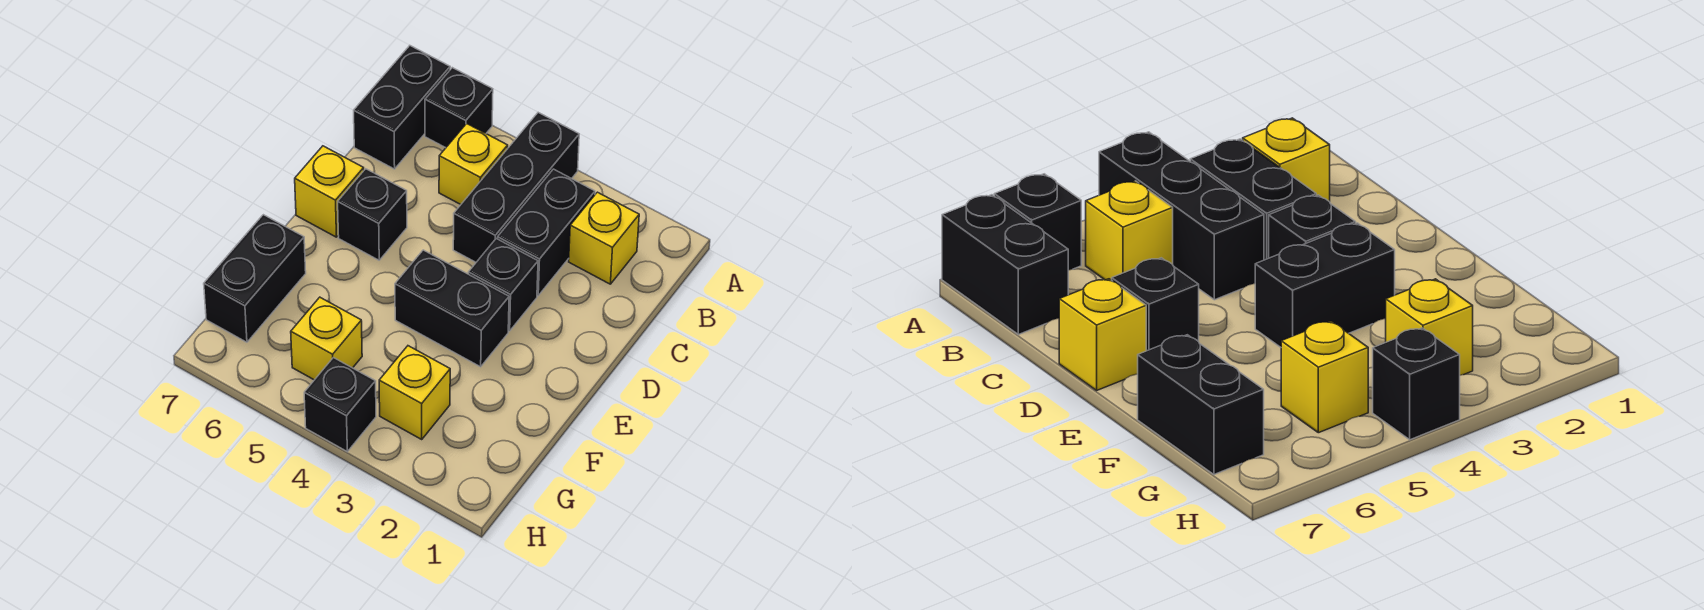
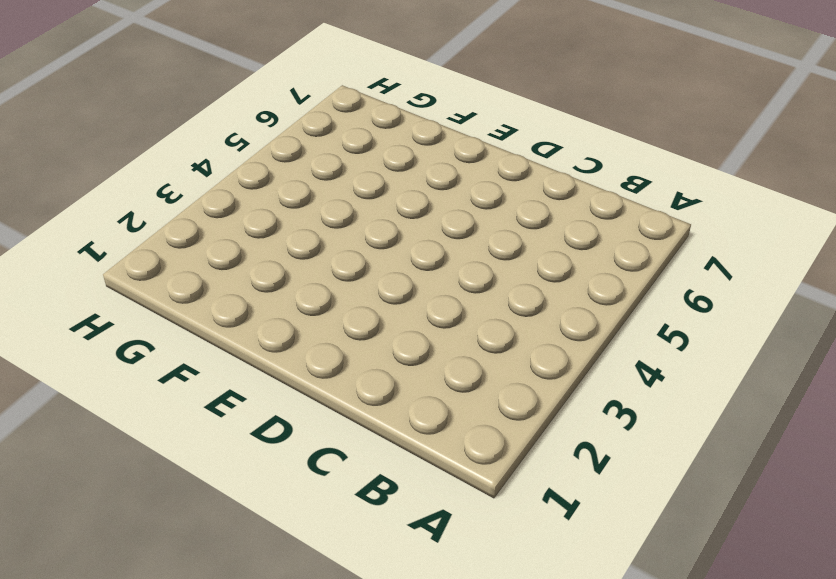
none -> black brick A4:C4 level 1
none -> black brick A6 level 1
none -> black brick A7:B7 level 1

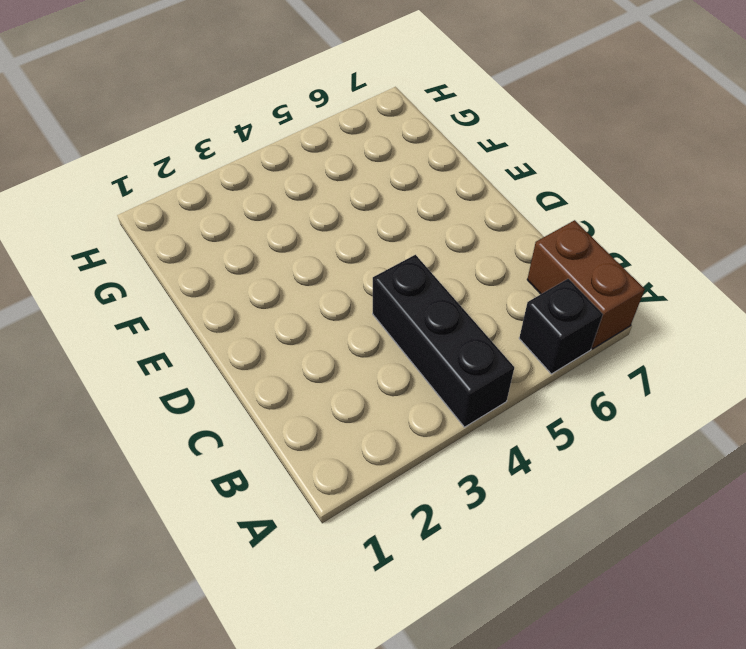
brown brick A7:B7 level 1 -> black brick A7:B7 level 1
none -> yellow brick B2 level 1
none -> black brick B3:C3 level 1
none -> yellow brick B5 level 1

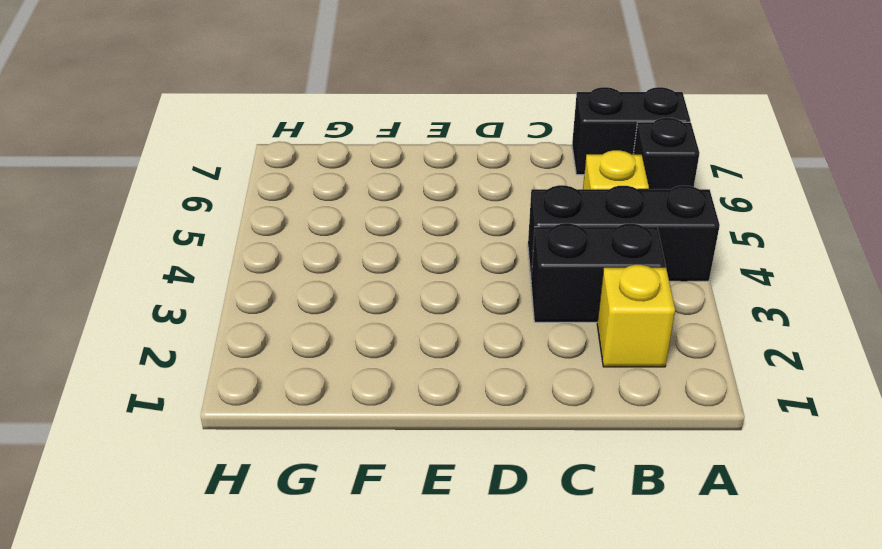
none -> black brick D3 level 1
none -> black brick D6 level 1
none -> yellow brick D7 level 1

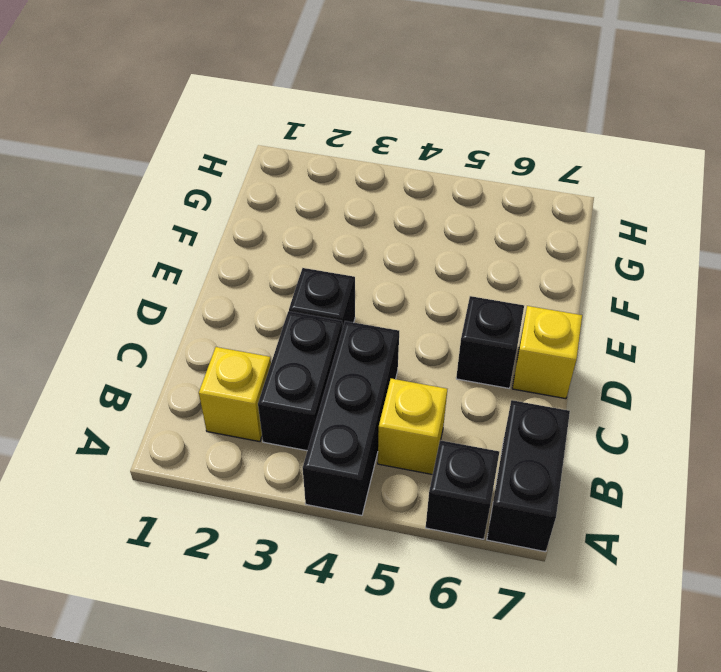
none -> black brick E3:E4 level 1
none -> black brick F7:G7 level 1
none -> yellow brick G3 level 1

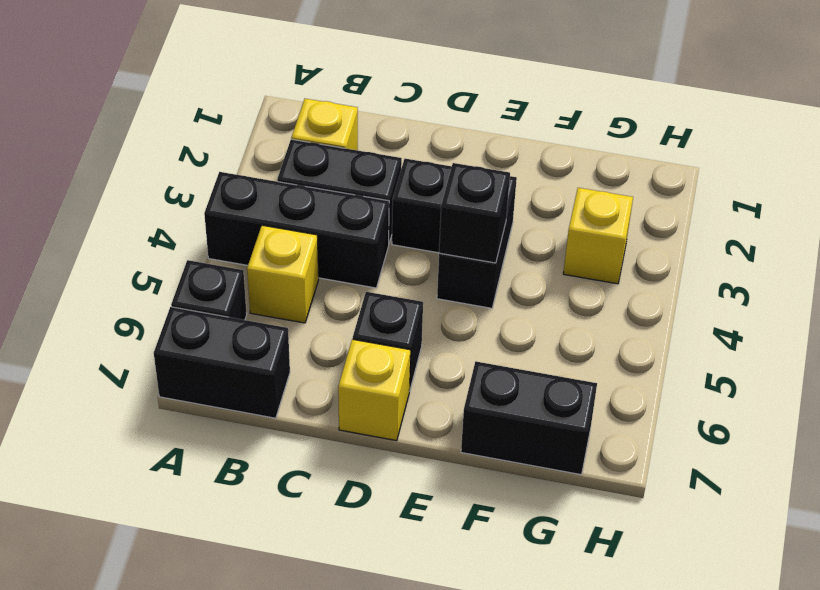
black brick E4 level 2 -> black brick H4 level 1
none -> yellow brick G5 level 1

